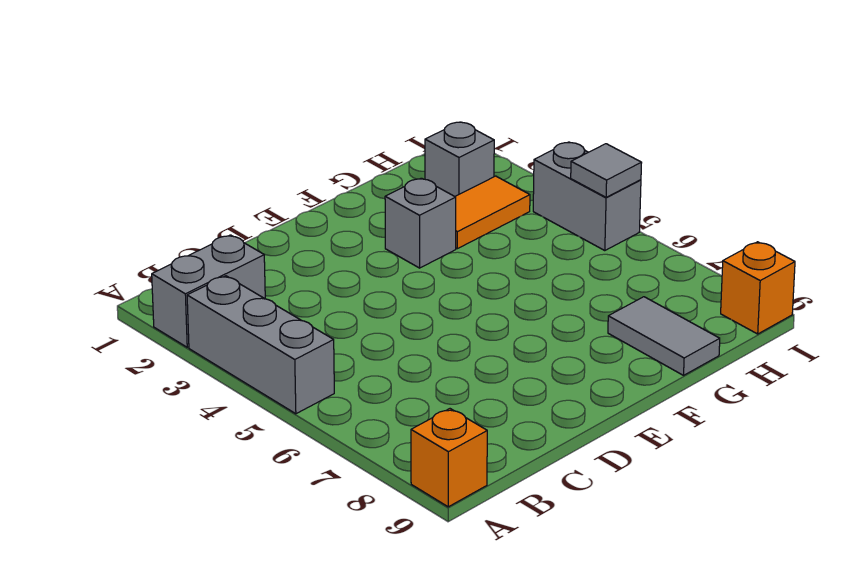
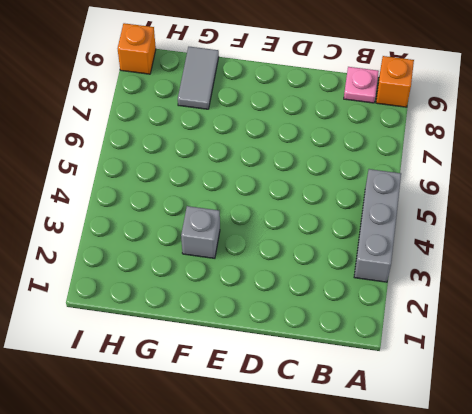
pink plate B9 level 1 -> none
none -> grey brick A2:B2 level 1
none -> orange tile G3:H3 level 1

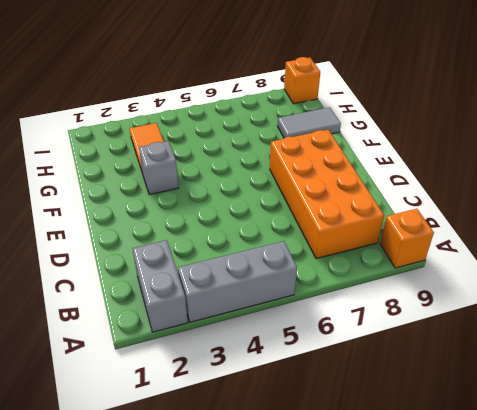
orange brick B7:E8 level 1 -> none
none -> grey brick H2 level 1
none -> grey brick I4:I5 level 1

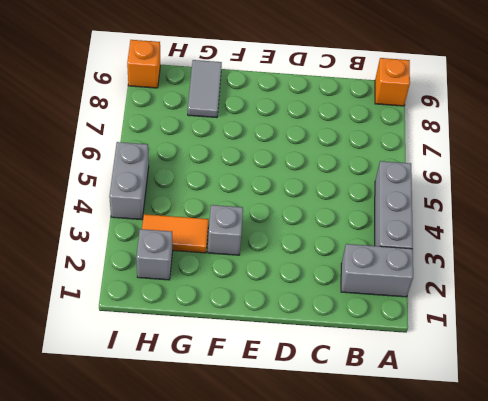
none -> grey tile I5 level 2

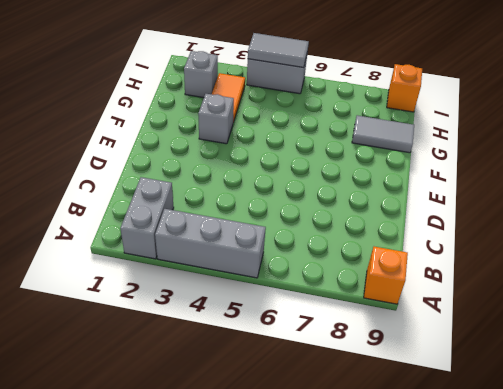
grey tile I4:I5 level 2 -> grey tile I5 level 2

